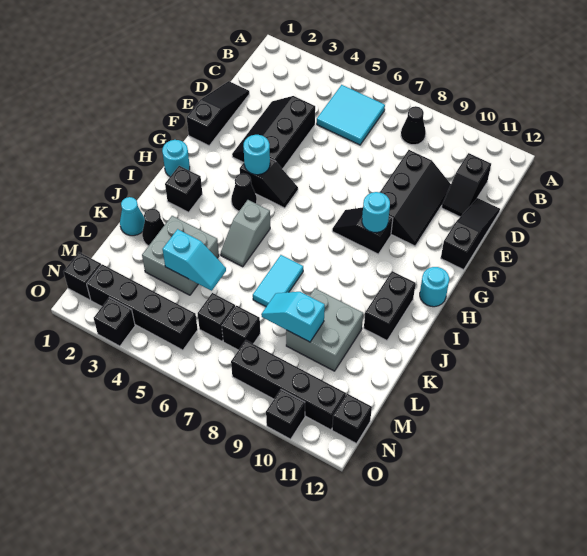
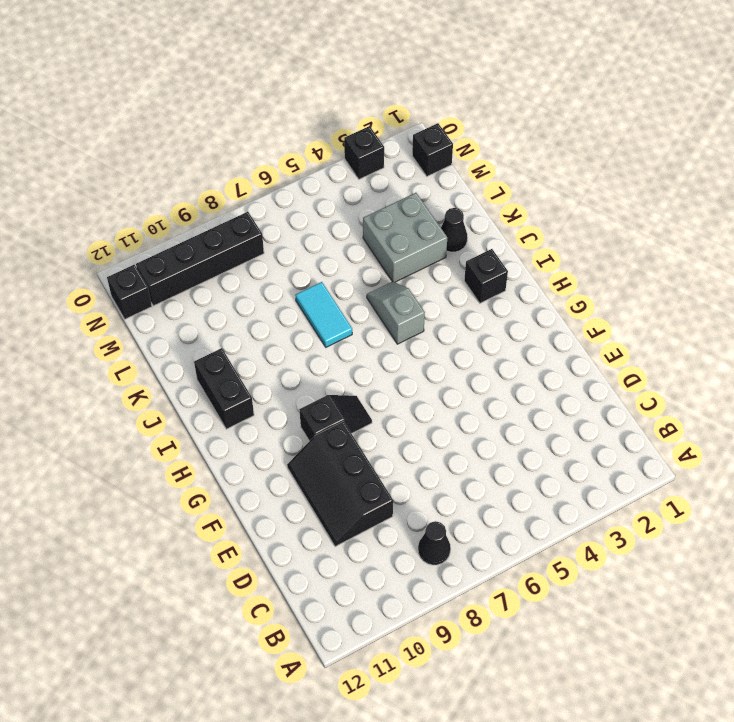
none -> cyan tile B5:C6 level 1
none -> black slope C11:D11 level 1 top C
none -> black slope D1:F1 level 1 top F
none -> black slope D3:F4 level 1 top 4

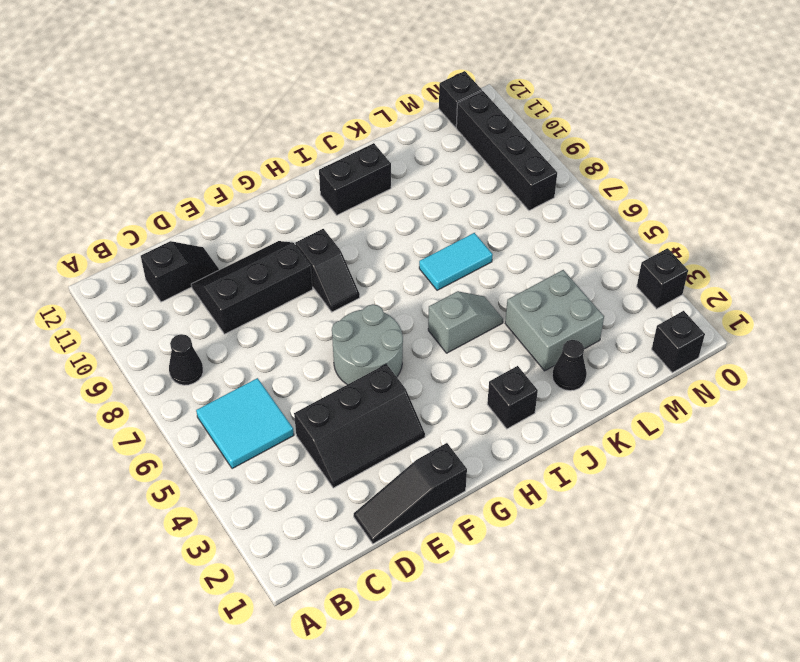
grey round brick F5:G6 level 1 -> black slope G4:G5 level 1 top 4
none -> black slope D12:F12 level 1 top F
none -> cyan round brick H1 level 1
none -> black cone H4 level 1
none -> cyan round brick H12 level 1

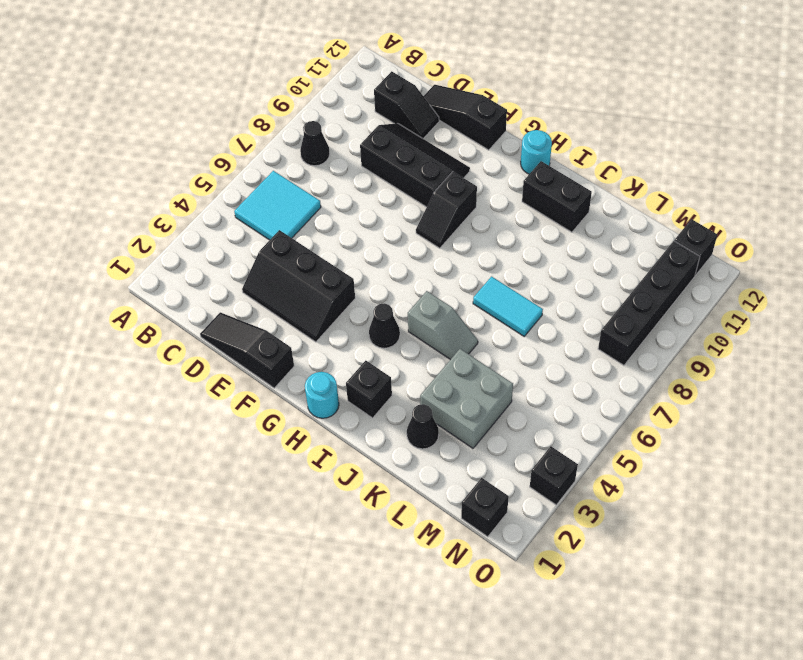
none -> black slope G4:G5 level 1 top 4
none -> cyan cone K1 level 1
none -> grey brick K9:L10 level 1
none -> black brick M6 level 1

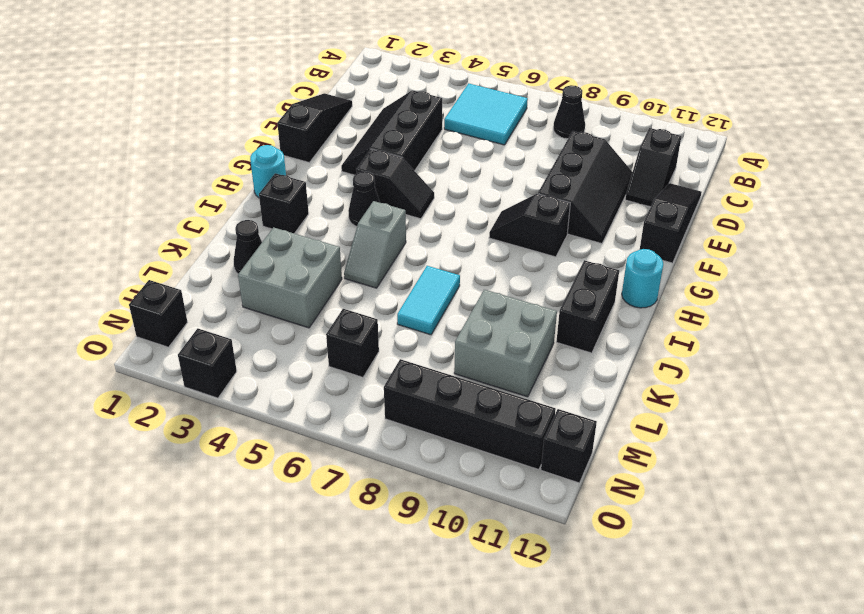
none -> cyan cone K1 level 1
none -> black brick M7 level 1
none -> black brick N2:N5 level 1
none -> black brick O10 level 1

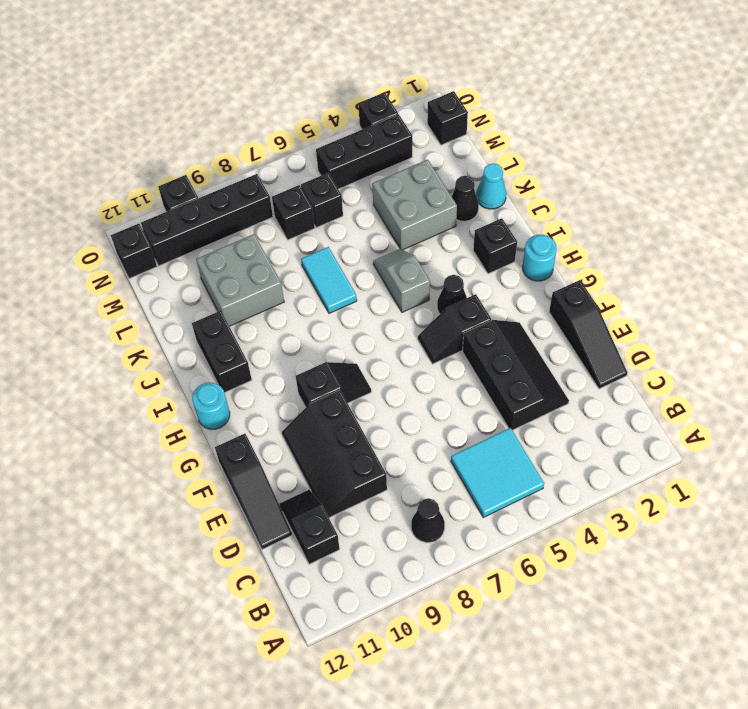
black brick N3:N5 level 1 -> black brick N2:N5 level 1
none -> cyan round brick G4 level 2
none -> cyan round brick G9 level 2
none -> cyan slope L4:L5 level 2 top 4
none -> cyan slope L8:L9 level 2 top 9

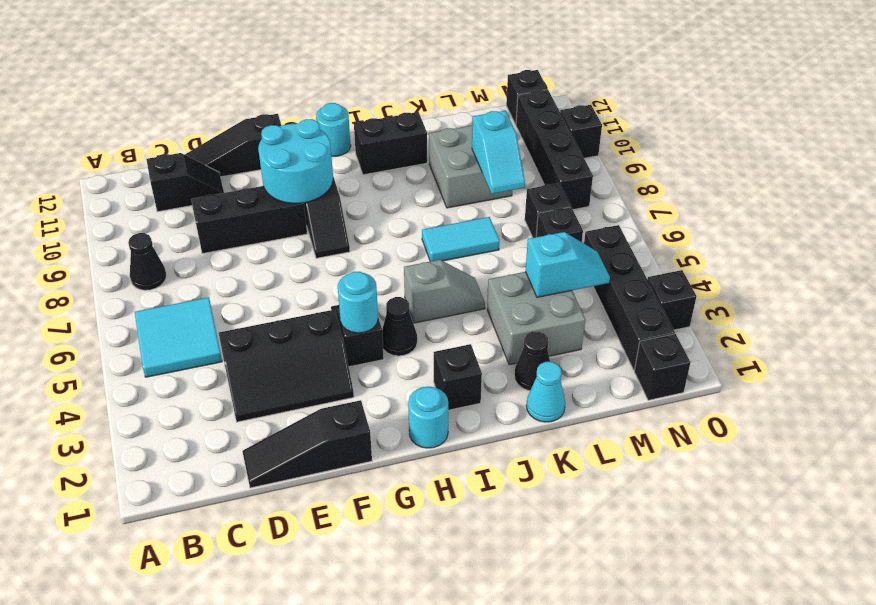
cyan round brick F9:G10 level 2 -> cyan round brick G9 level 2
cyan slope L4:M4 level 2 top L -> cyan slope L4:L5 level 2 top 4

